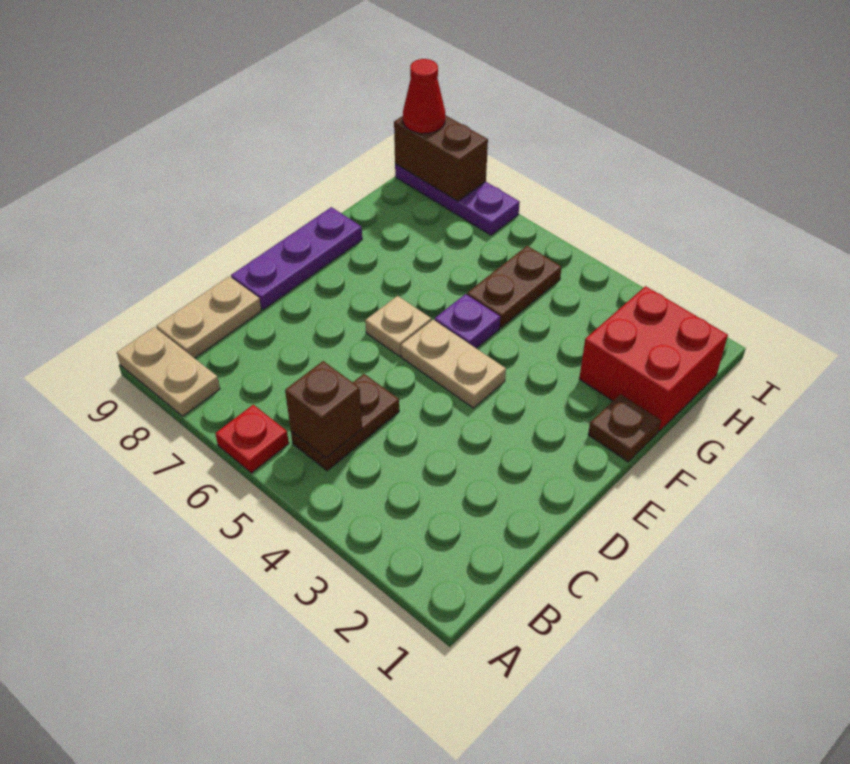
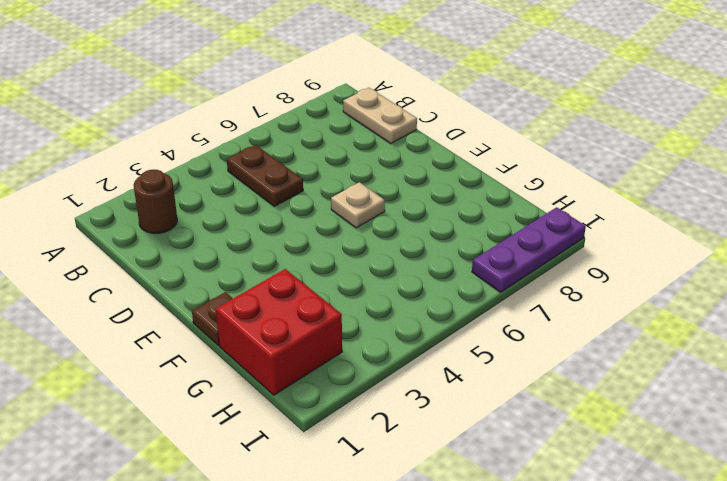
brown round brick B2 level 1 -> none
none -> red plate A6 level 1
none -> tan plate A8:A9 level 1
none -> purple plate D9:F9 level 1

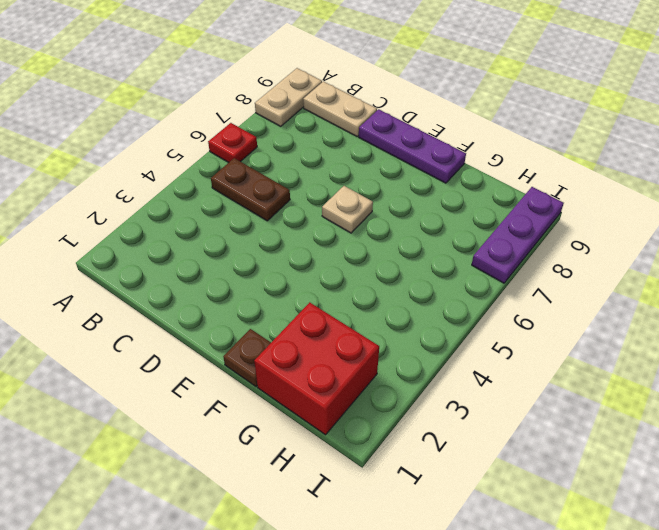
none -> tan plate E4:E5 level 1
none -> purple plate F5 level 1
none -> brown plate G5:H5 level 1

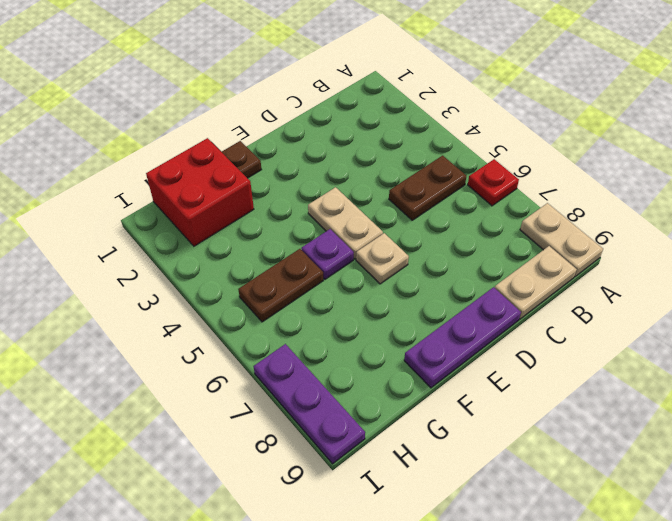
none -> brown brick B5 level 2
none -> brown brick I8:I9 level 2
none -> red cone I9 level 3

